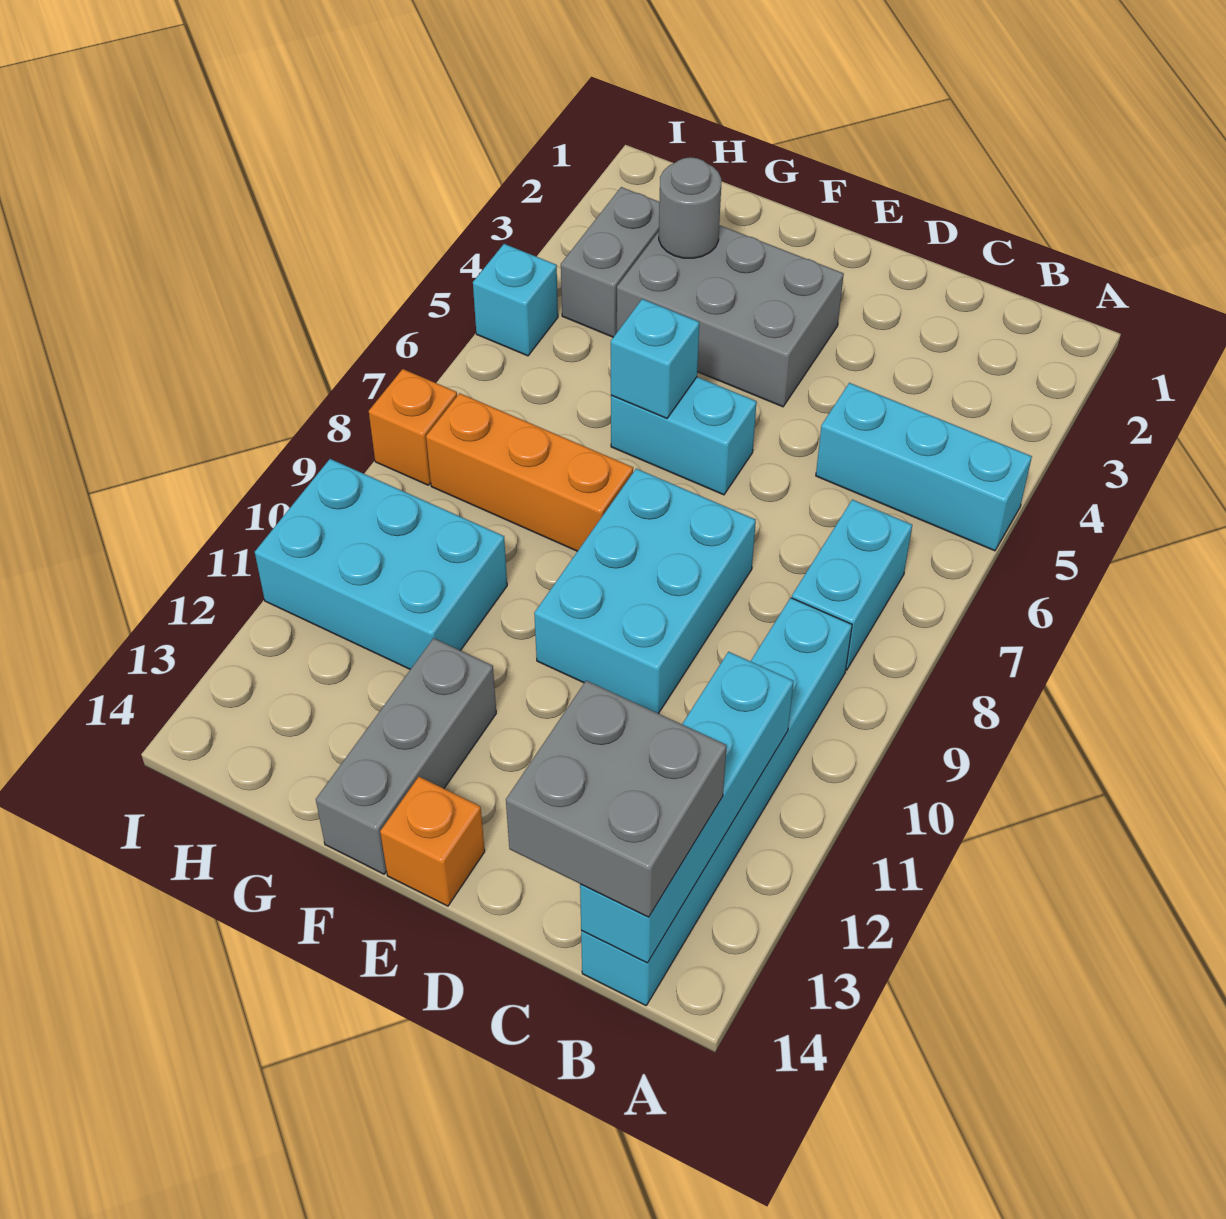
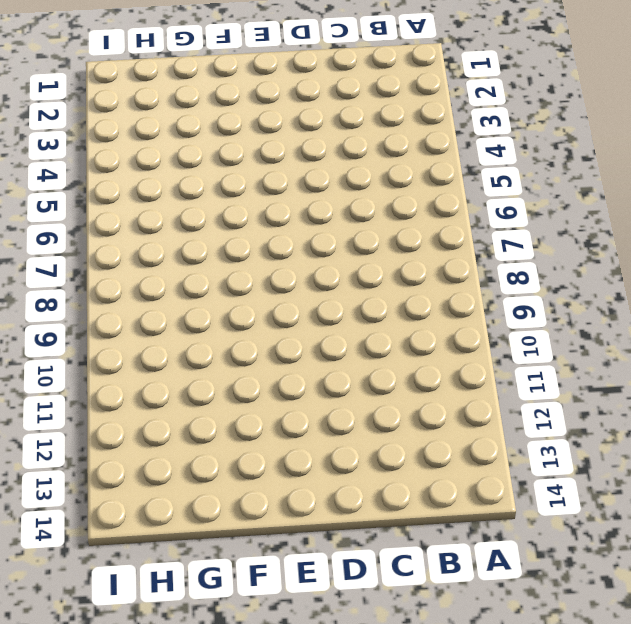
none -> cyan brick A5:C5 level 1
none -> cyan brick B7:B8 level 1
none -> cyan brick B9:B14 level 1

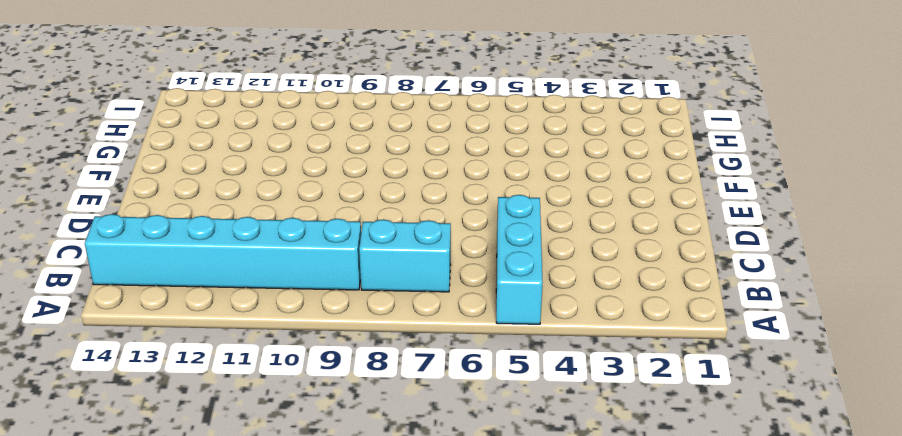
none -> cyan brick D8:E10 level 1
none -> grey brick E3:G4 level 1
none -> cyan brick E6:F6 level 1

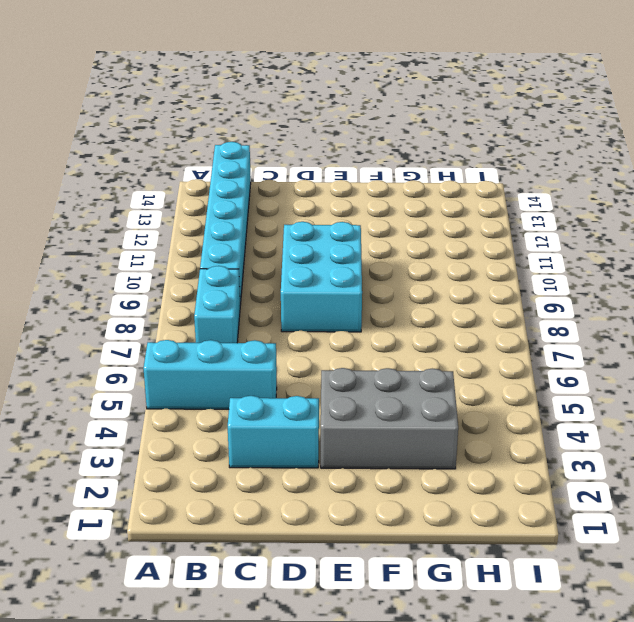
cyan brick C3:D3 level 1 -> cyan brick E6:F6 level 1
none -> orange brick E14 level 1
none -> orange brick F8:H8 level 1
none -> grey brick F12:F14 level 1

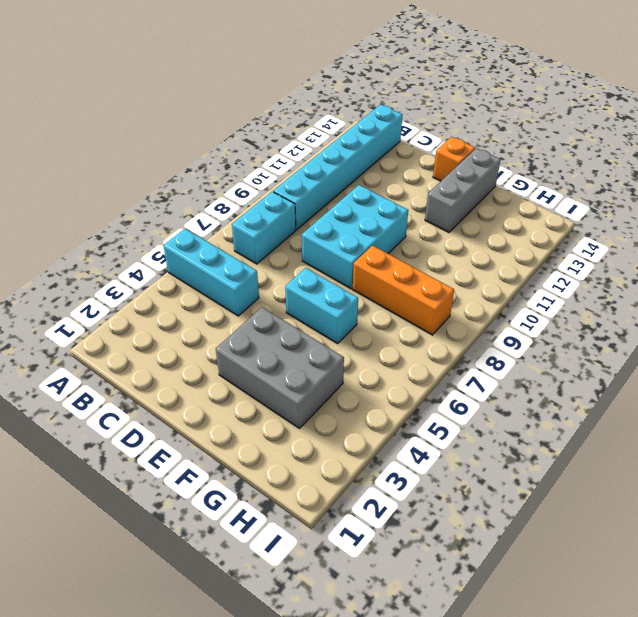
none -> cyan brick G10:I11 level 1
none -> grey brick H3:H4 level 1
none -> cyan brick I5 level 1

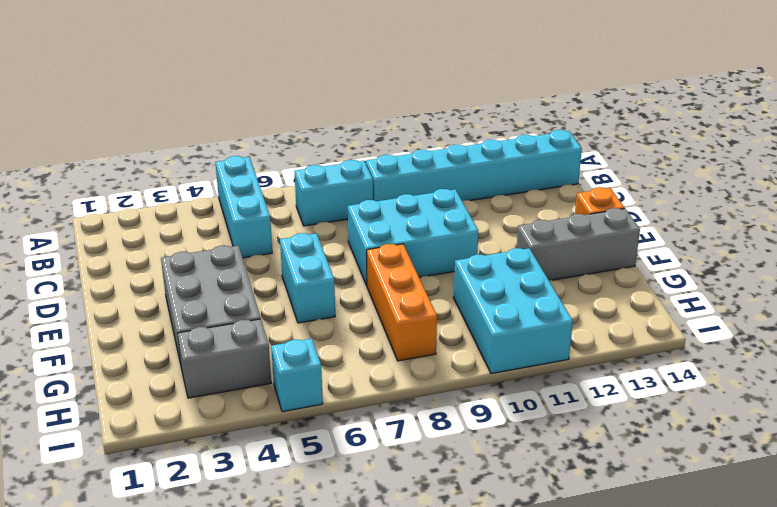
none -> orange brick I8 level 1
none -> cyan brick B11:B14 level 2
none -> cyan brick F6 level 2

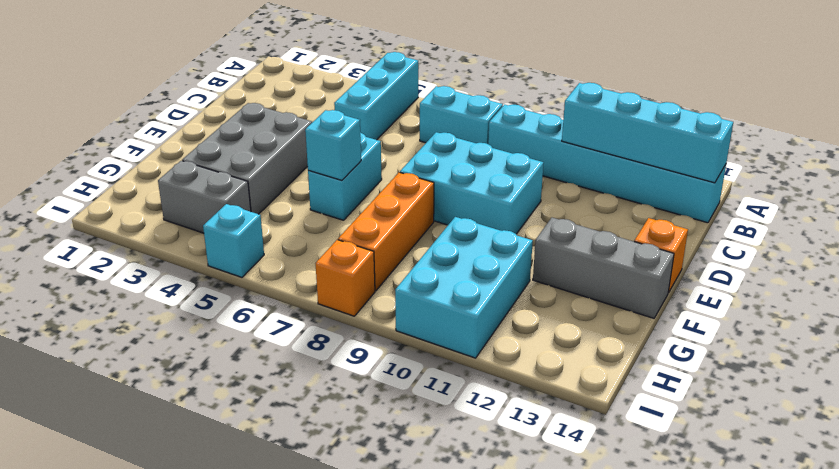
none -> grey round brick G3 level 2
none -> grey brick B13:C14 level 3

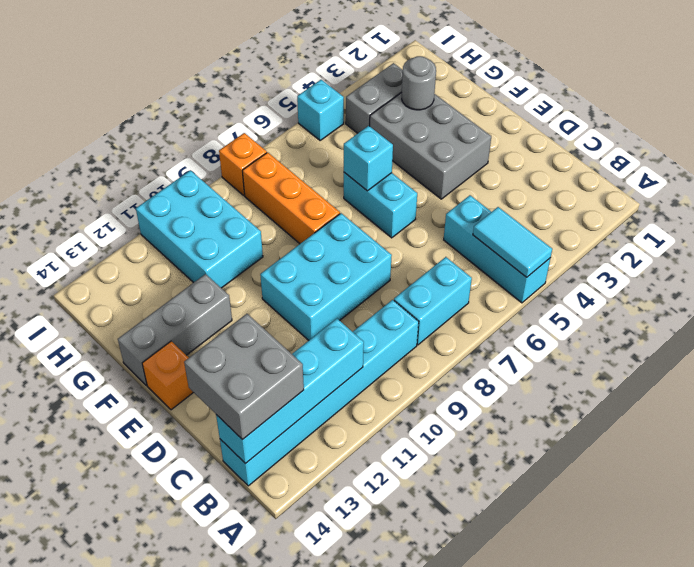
cyan tile A5:B5 level 2 -> none

